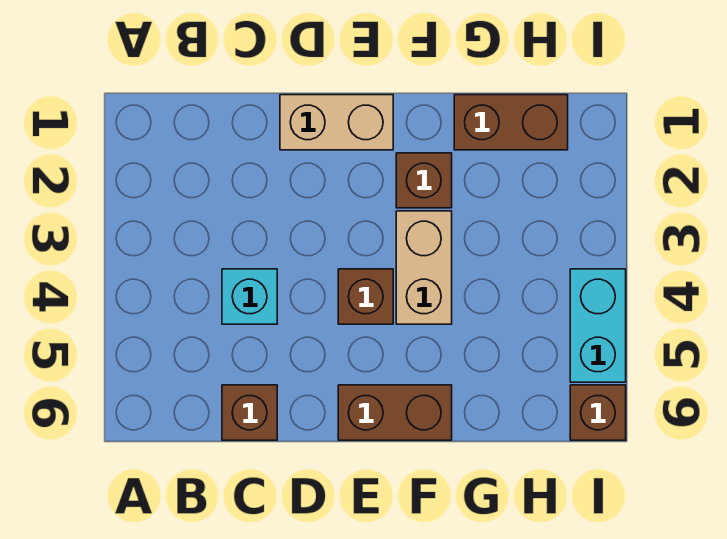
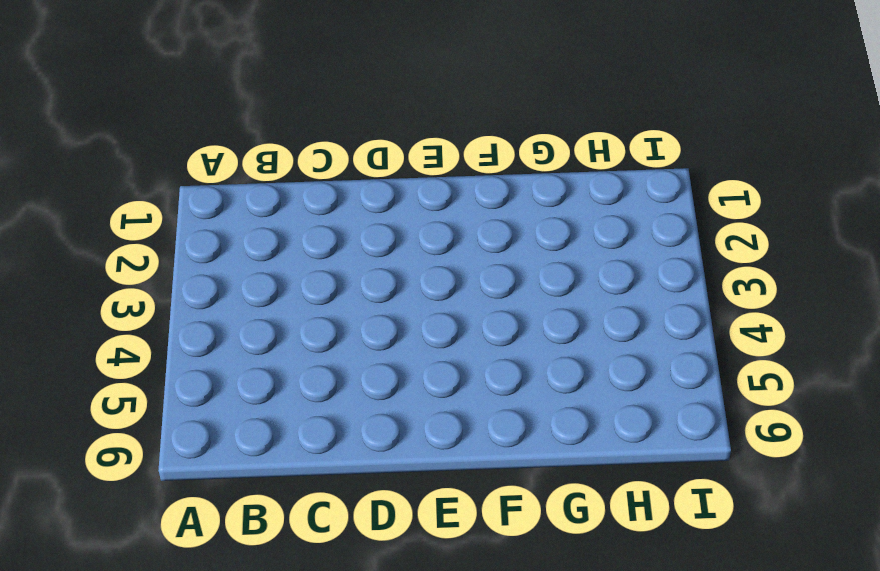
none -> cyan brick C4 level 1
none -> brown brick C6 level 1

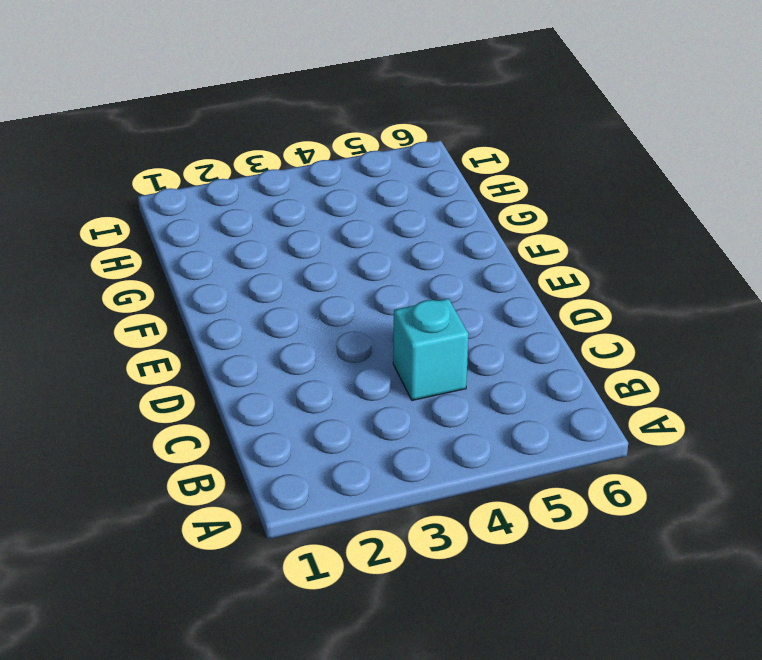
none -> brown brick C6 level 1
none -> tan brick D1:E1 level 1

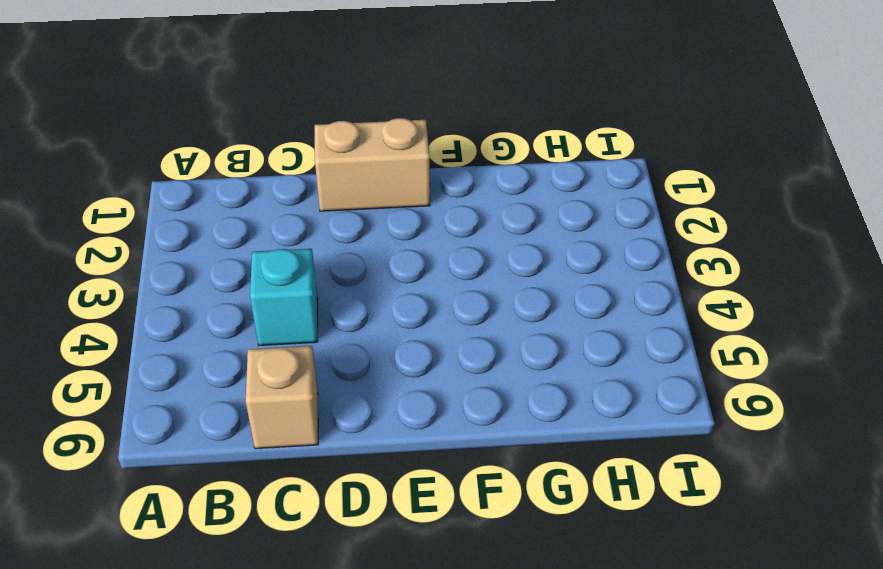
tan brick C6 level 1 -> brown brick C6 level 1
none -> brown brick E4 level 1
none -> brown brick E6:F6 level 1

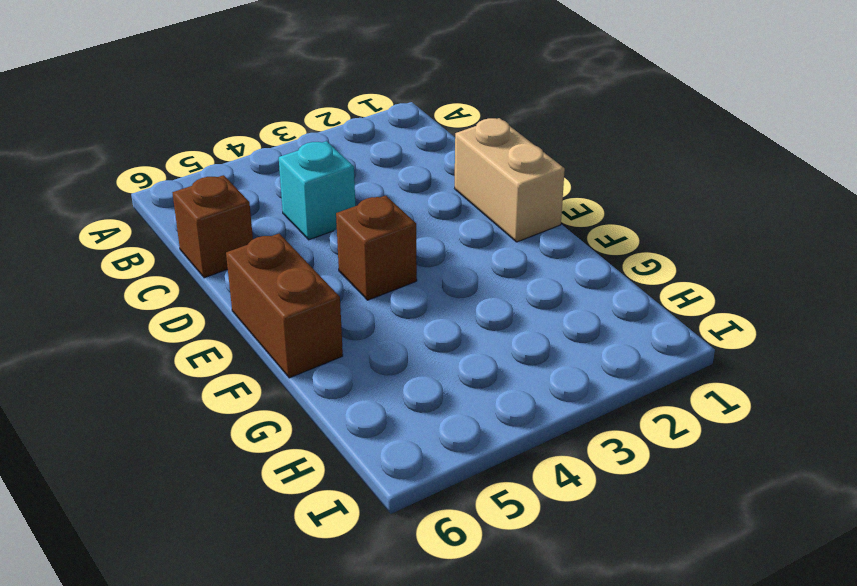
none -> brown brick F2 level 1
none -> tan brick F3:F4 level 1

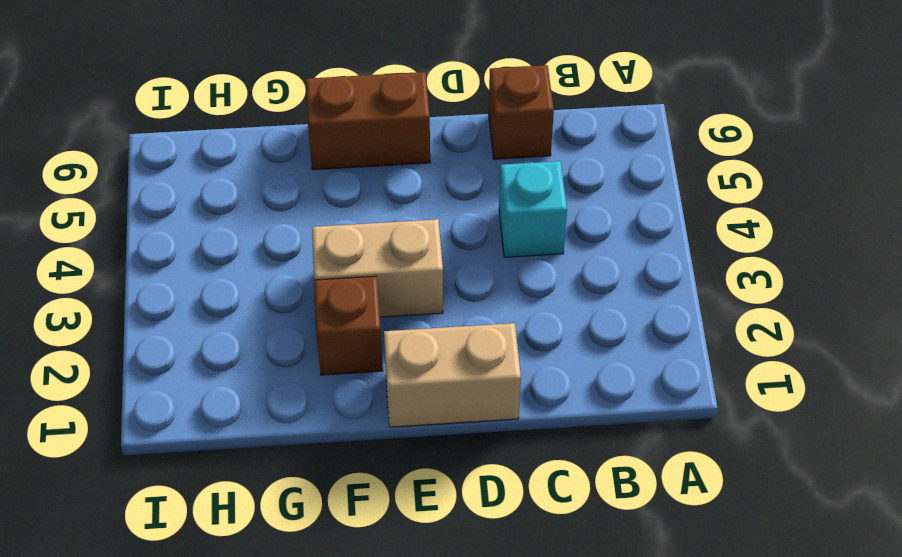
tan brick E3:F3 level 1 -> tan brick F3:F4 level 1
none -> brown brick E4 level 1
none -> brown brick G1:H1 level 1

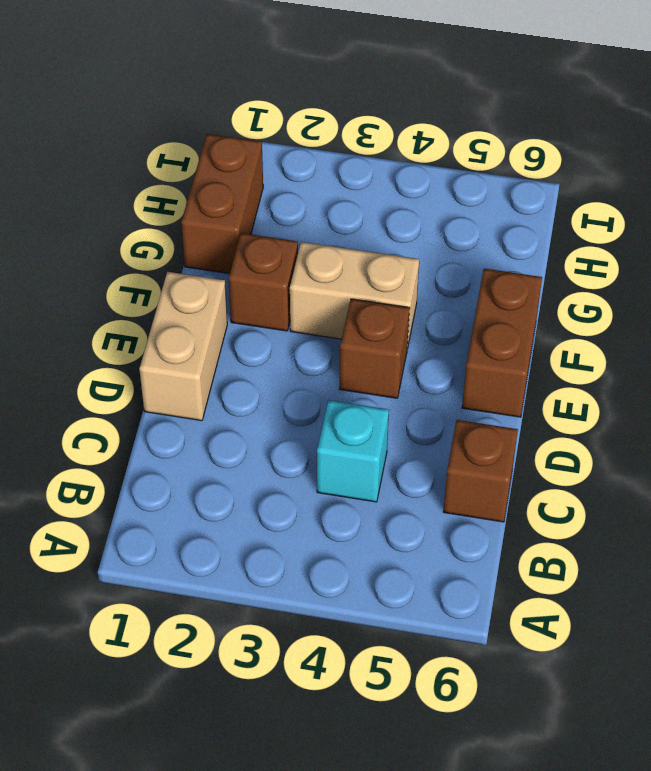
none -> cyan brick I4:I5 level 1
none -> brown brick I6 level 1

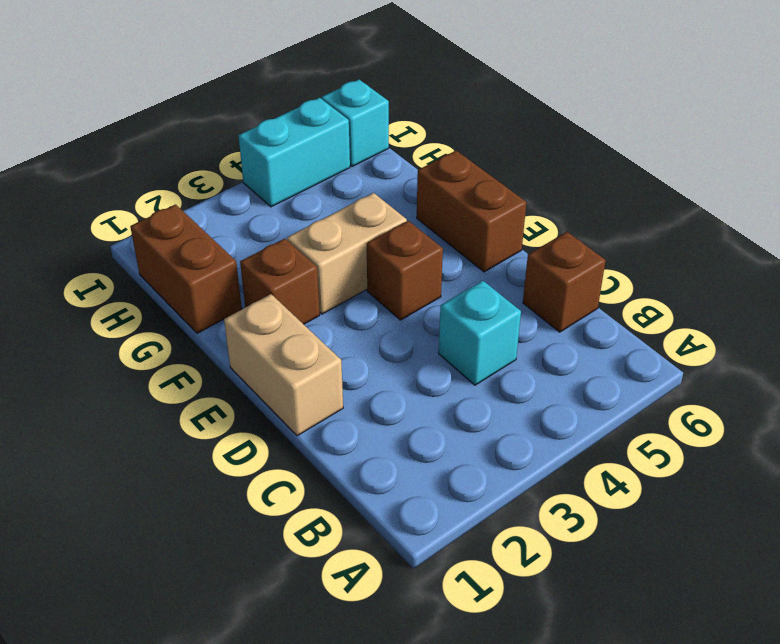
cyan brick I6 level 1 -> brown brick I6 level 1

